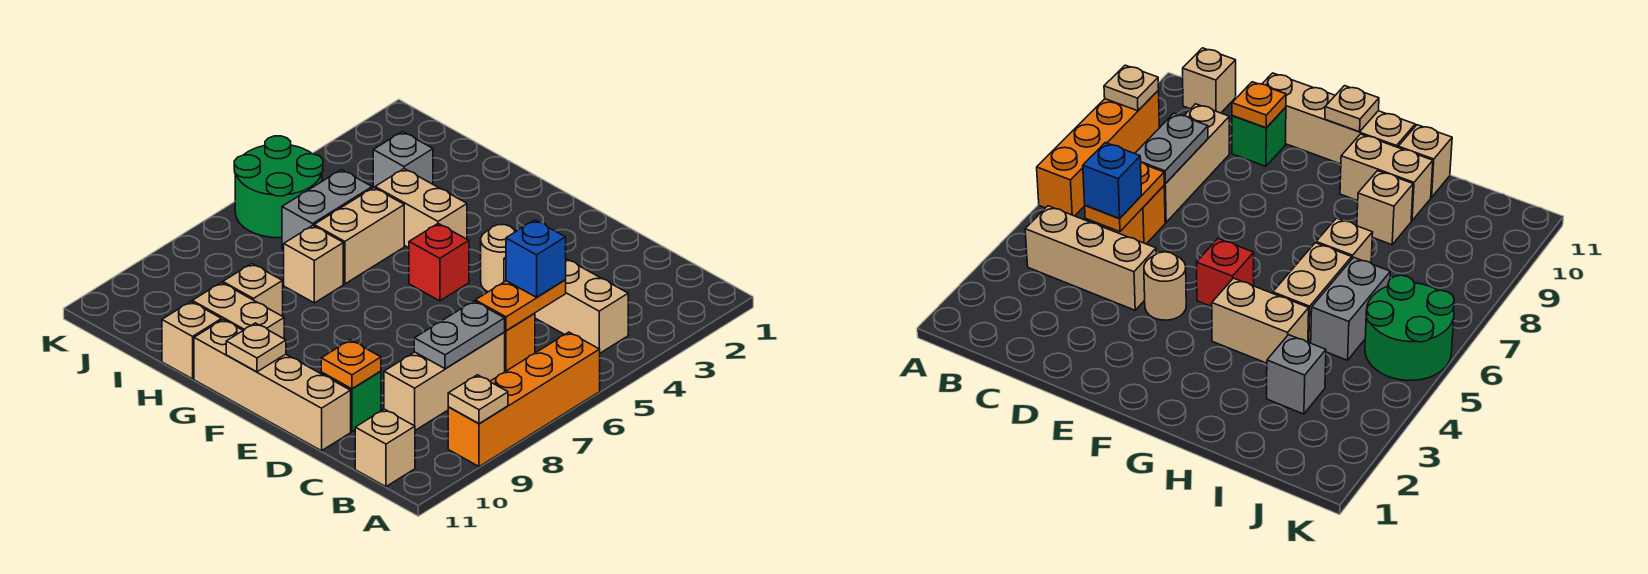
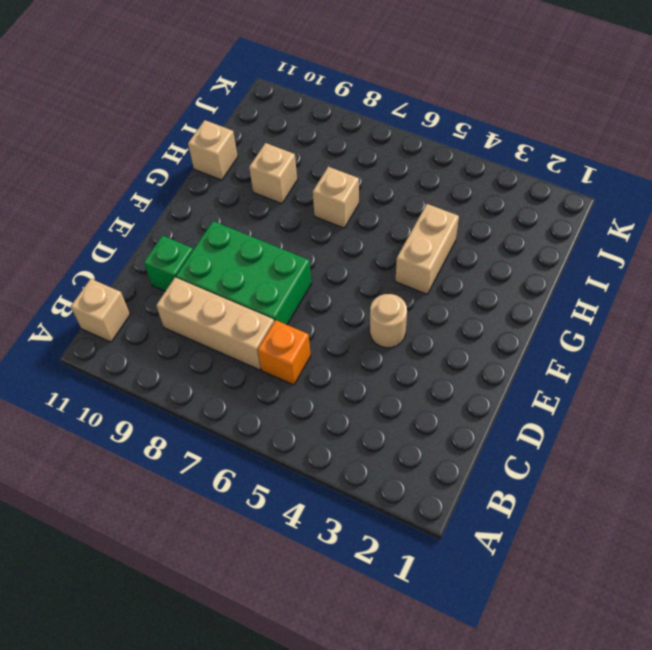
green brick D7:E9 level 1 -> none
none -> orange brick A6:A9 level 1
none -> tan brick B4:D4 level 1
none -> tan brick D11:G11 level 1

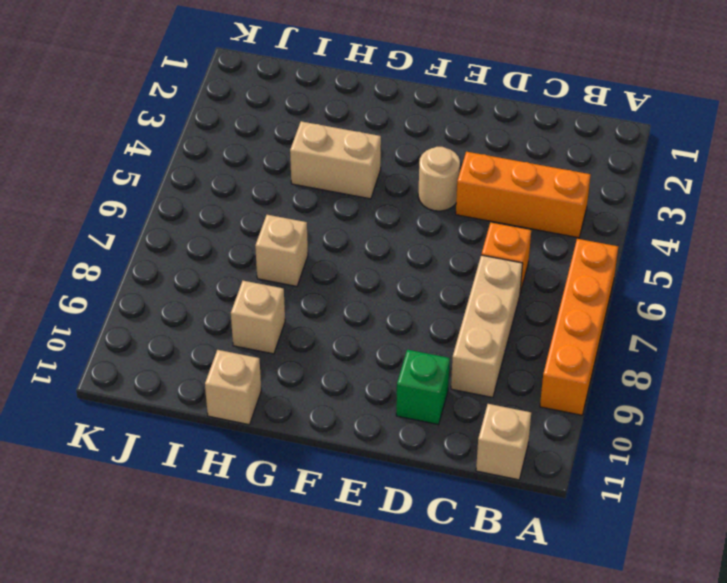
orange brick B4:D4 level 1 -> tan brick B4:D4 level 1
none -> tan brick D11:G11 level 1
none -> red brick F5 level 1
none -> tan brick G10:H10 level 1

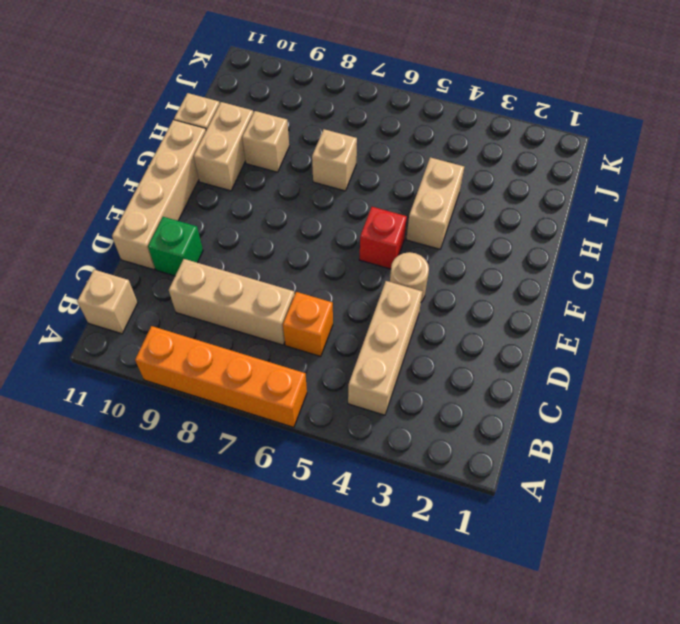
none -> tan brick H5:H6 level 1
none -> grey brick I3 level 1
none -> grey brick I5:I6 level 1

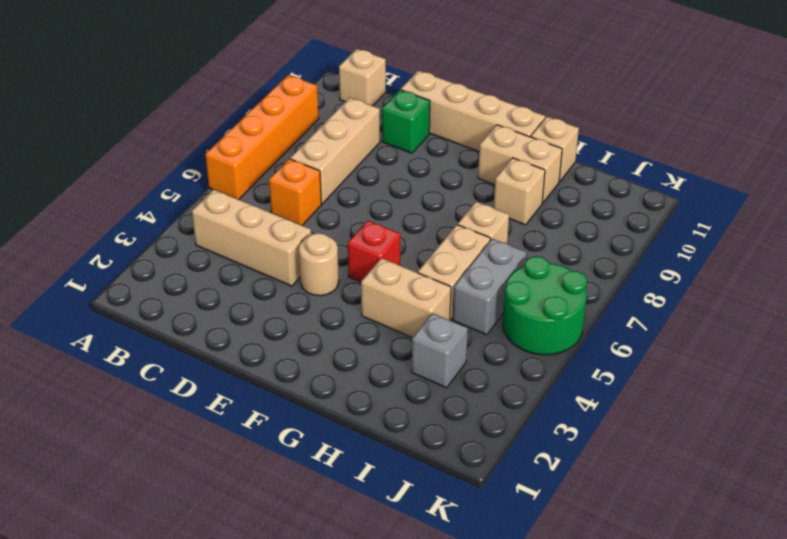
none -> tan plate A9 level 2
none -> orange plate C5:C6 level 2
none -> grey plate C7:C8 level 2

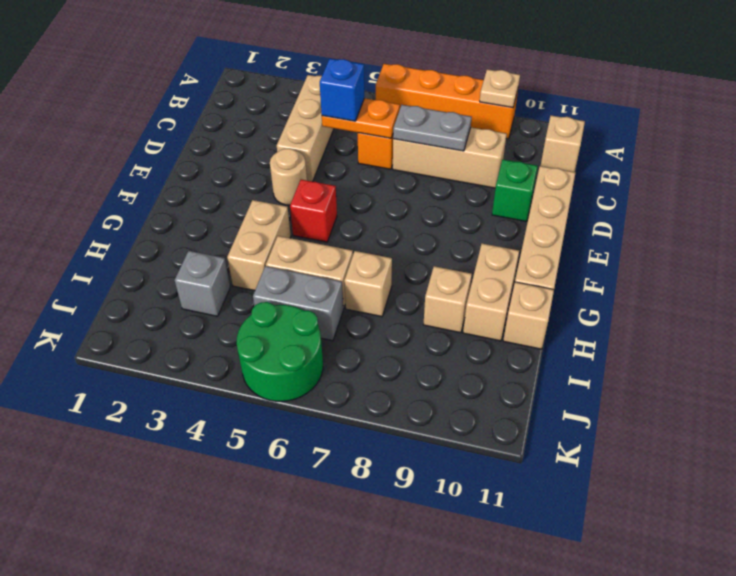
none -> orange plate D10 level 2
none -> tan plate F11 level 2

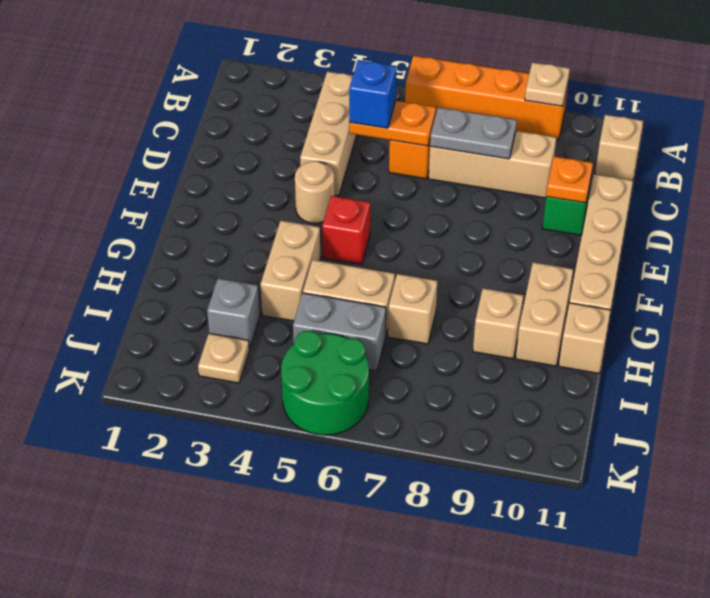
tan plate J3 level 1 -> tan plate F11 level 2

